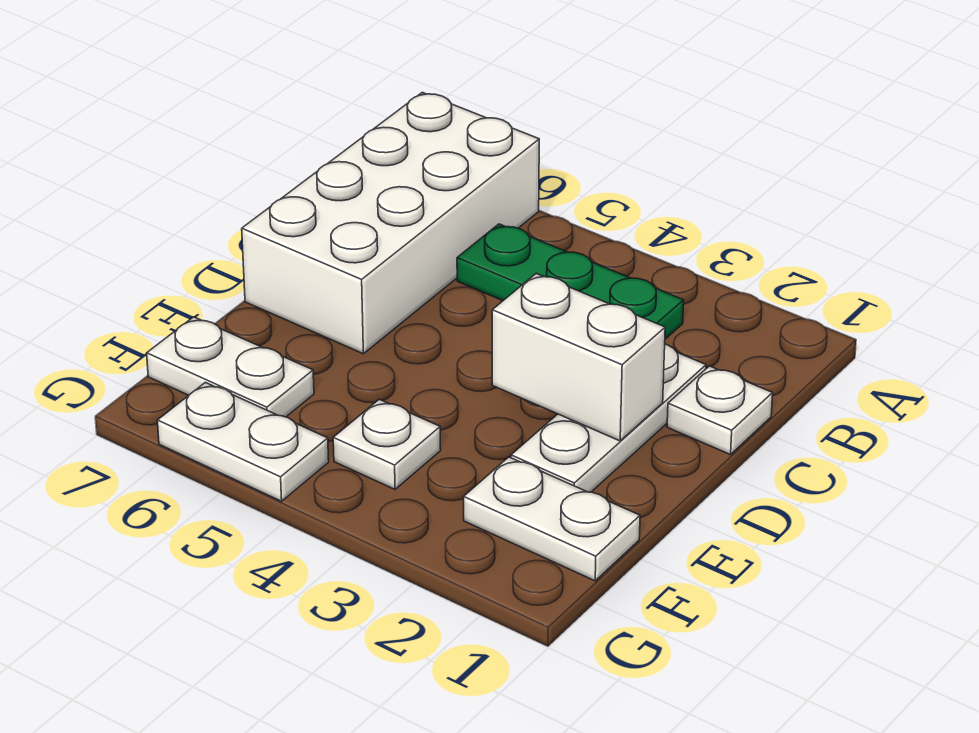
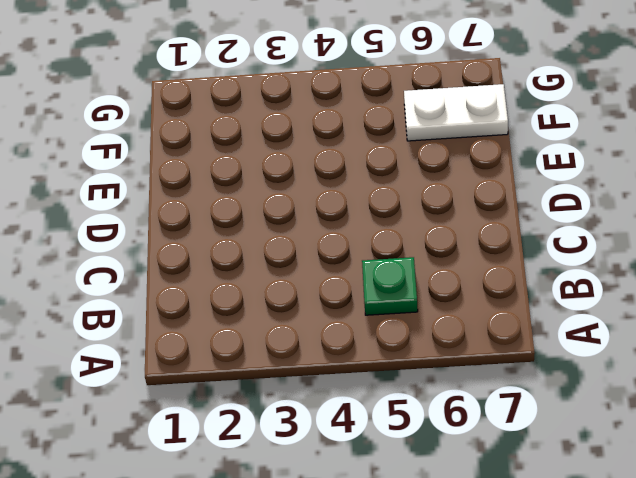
green plate B5 level 1 -> green plate B3:B5 level 1
none -> white brick A6:D7 level 1
none -> white plate C1 level 1

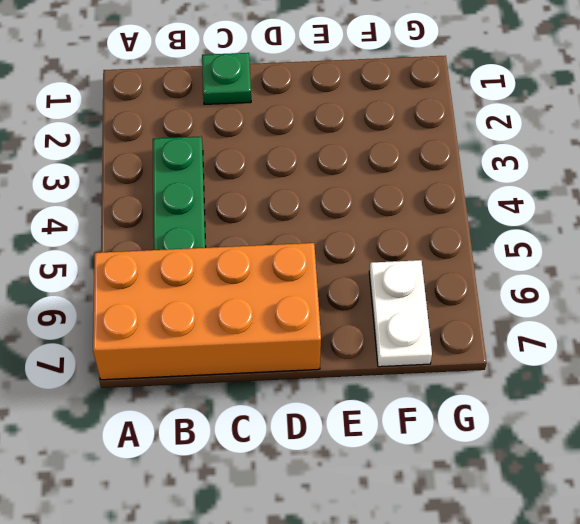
orange brick A6:D7 level 1 -> white brick A6:D7 level 1
green plate C1 level 1 -> white plate C1 level 1
none -> white plate C2:E2 level 1
none -> white plate F1:F2 level 1

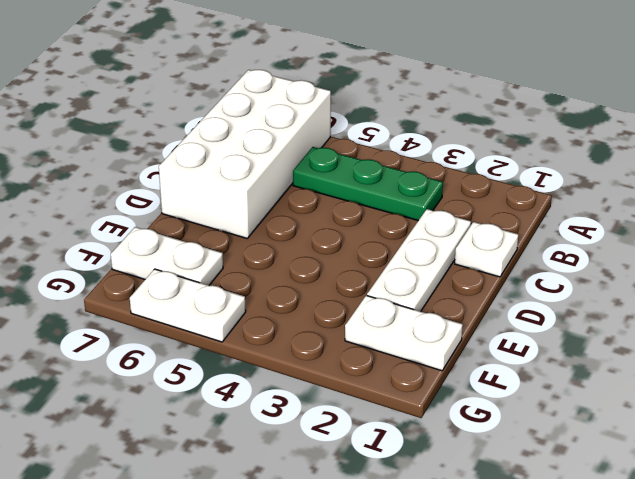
none -> white plate F4 level 1
none -> white brick D2:D3 level 2

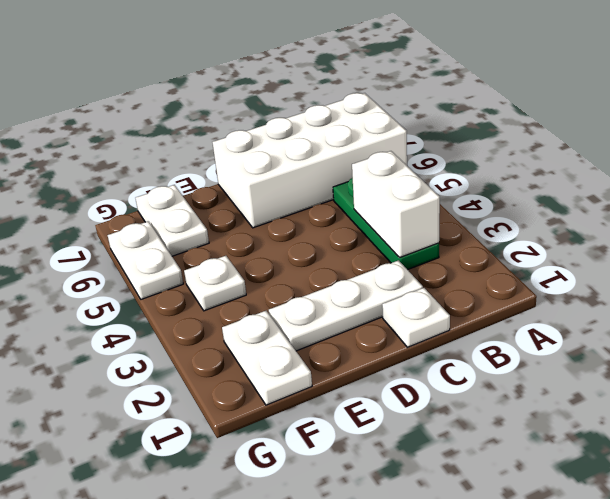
white brick B3:B4 level 2 -> white brick D2:D3 level 2

